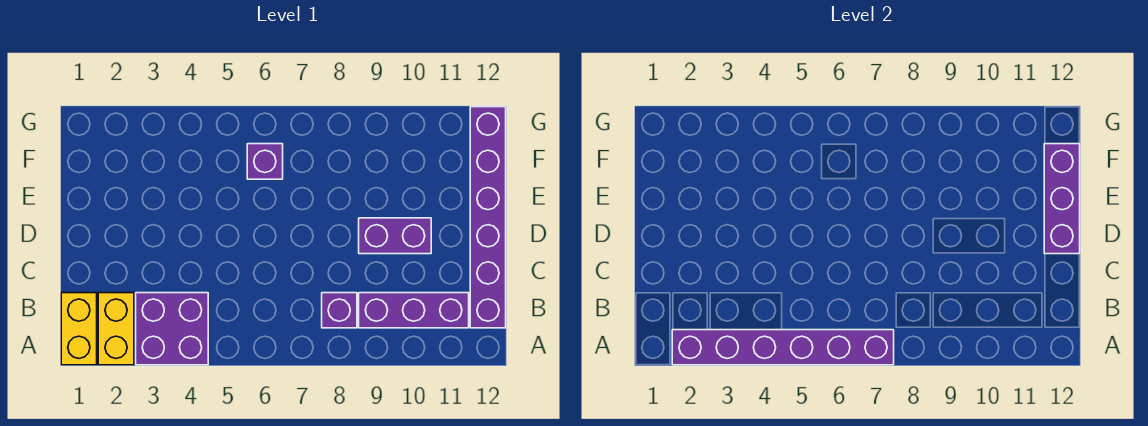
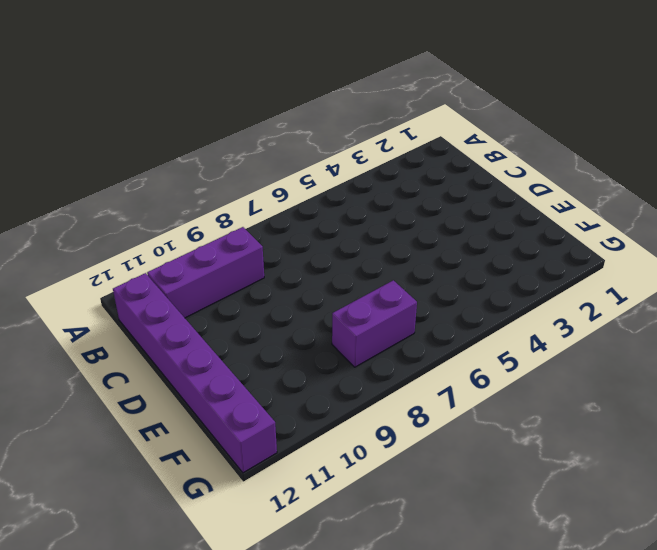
purple brick F7:F8 level 1 -> purple brick D9:D10 level 1
none -> yellow brick A1:B1 level 1
none -> yellow brick A2:B2 level 1

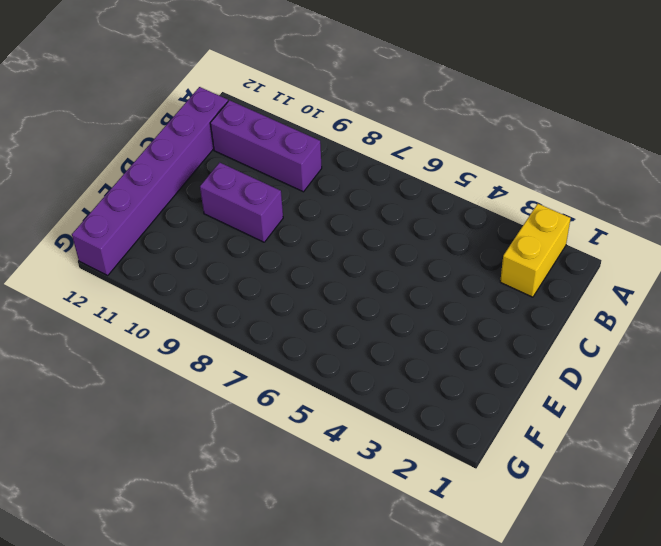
none -> yellow brick A1:B1 level 1
none -> purple brick A3:B4 level 1

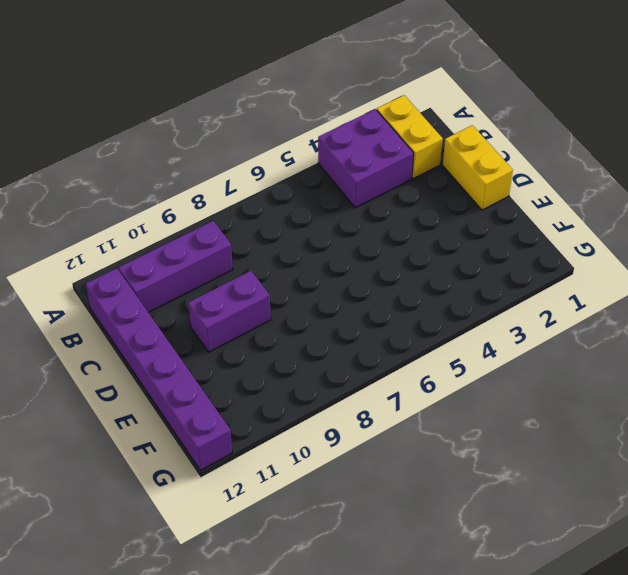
yellow brick C1:D1 level 1 -> yellow brick A1:B1 level 1
none -> purple brick B8 level 1
none -> purple brick F6 level 1

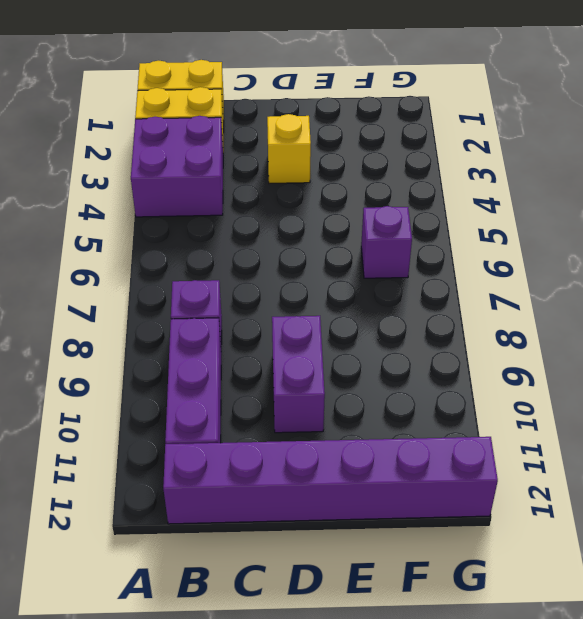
yellow brick D3 level 1 -> none
none -> purple brick A2:A7 level 2
none -> purple brick D12:F12 level 2

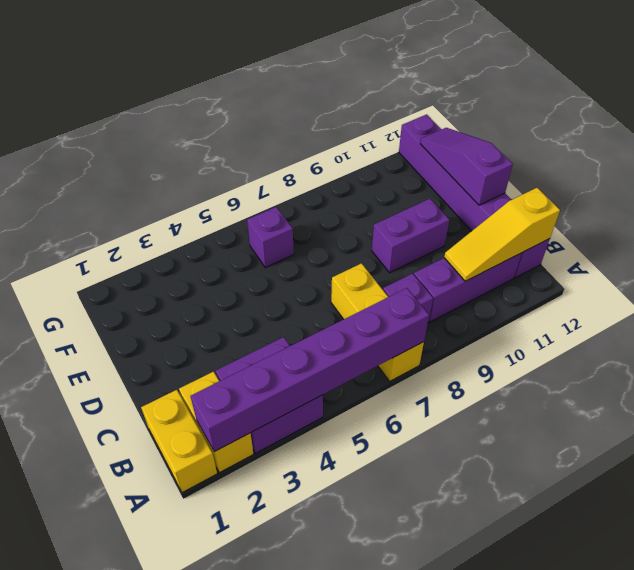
yellow brick A7:C7 level 1 -> none
yellow slope B10:B12 level 2 top 12 -> none
purple slope D12:F12 level 2 top D -> purple brick D12:F12 level 2

